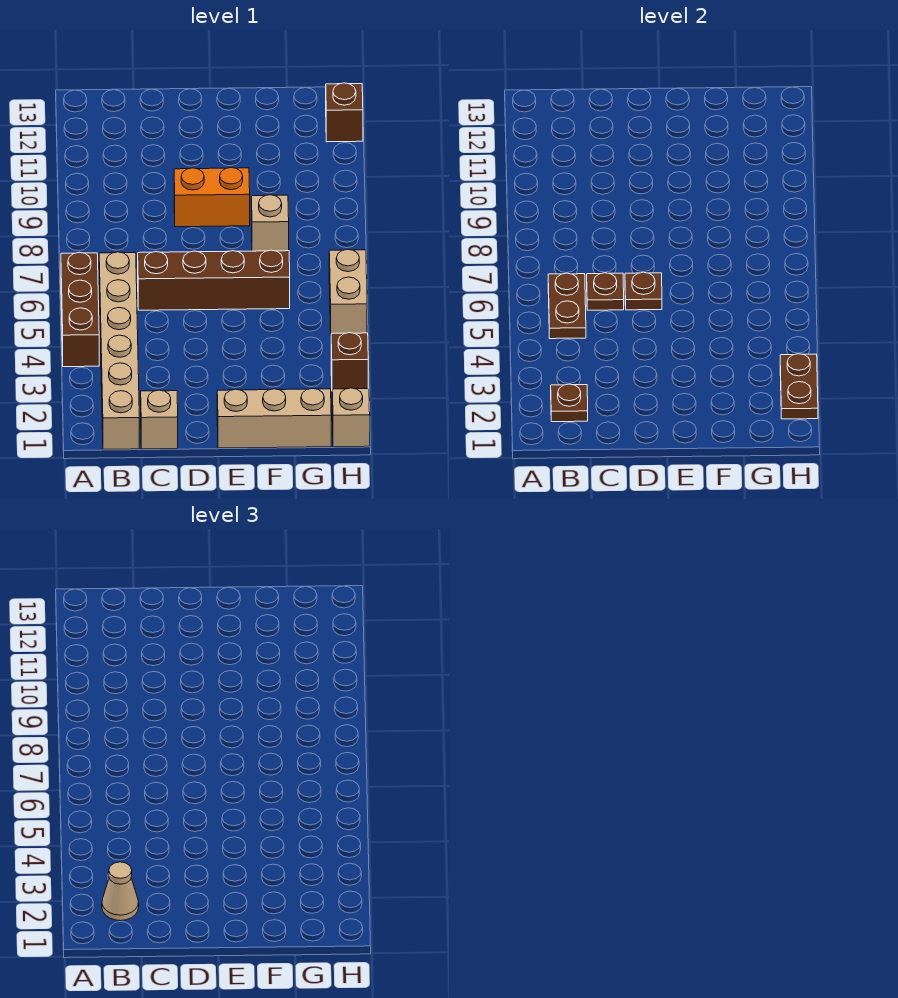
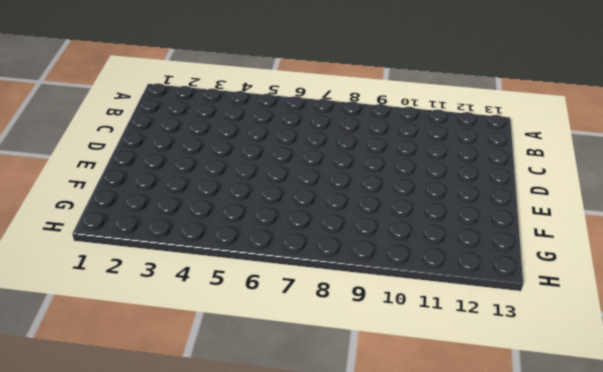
none -> brown brick A4:A6 level 1
none -> tan brick B1:B6 level 1
none -> tan brick C1 level 1

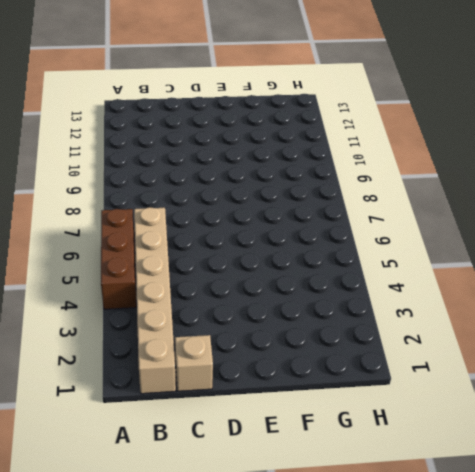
none -> brown brick C6:F6 level 1
none -> orange brick D9:E9 level 1
none -> tan brick E1:G1 level 1

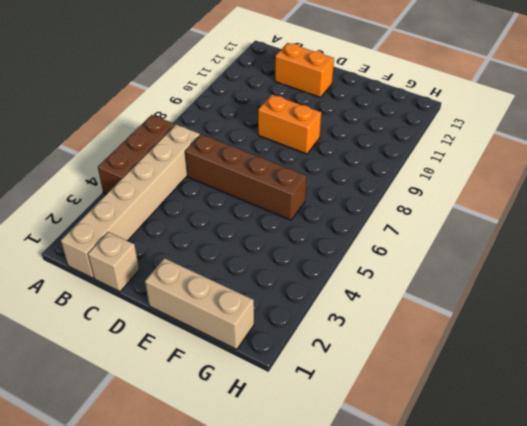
orange brick C12:D12 level 1 -> none
none -> tan brick F8 level 1
none -> tan brick H1 level 1
none -> brown brick H3 level 1

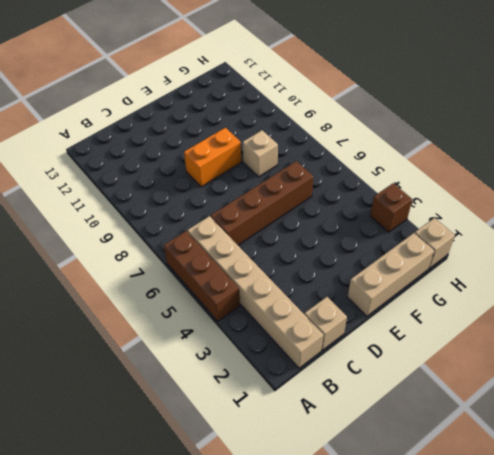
none -> tan brick H5:H6 level 1
none -> brown brick H12 level 1
none -> brown plate B2 level 2

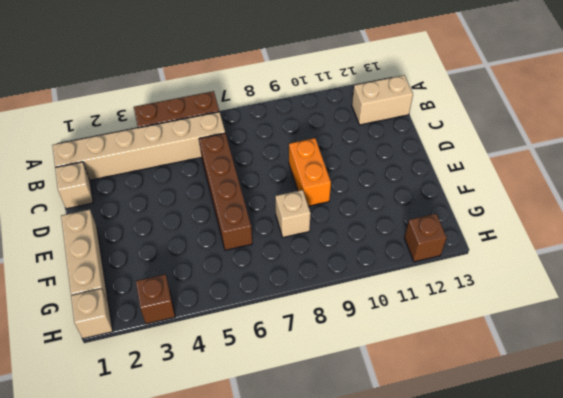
tan brick B12:B13 level 1 -> tan brick H5:H6 level 1
none -> brown plate B2 level 2
none -> brown plate B5:B6 level 2
none -> brown plate C6 level 2

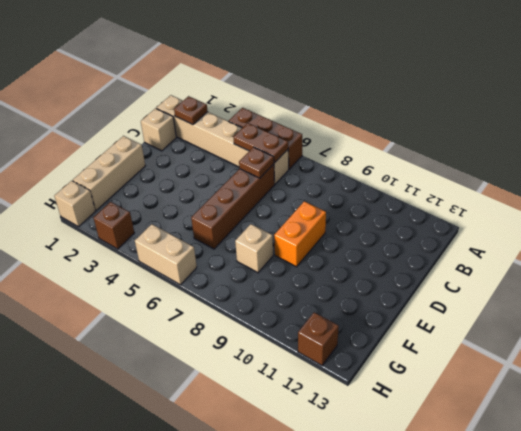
none -> brown plate D6 level 2
none -> brown plate H2:H3 level 2
none -> tan cone B2 level 3

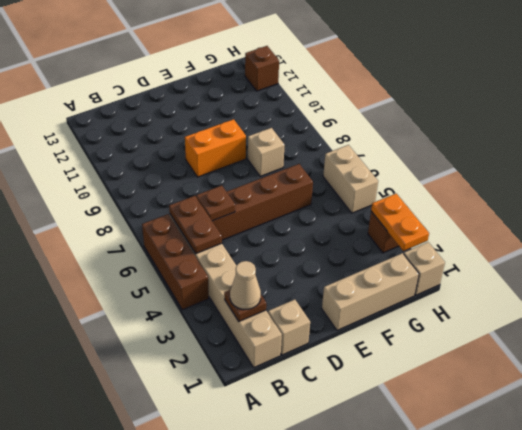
orange plate H2:H3 level 2 -> brown plate H2:H3 level 2
none -> brown plate D6 level 2

